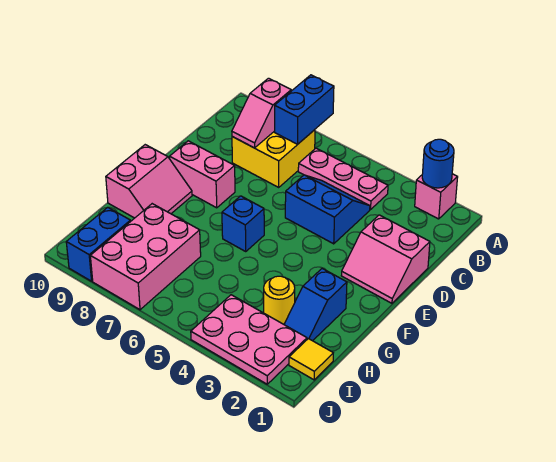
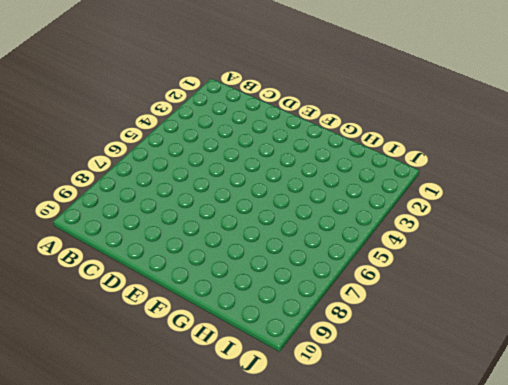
none -> pink brick A2 level 1
none -> pink plate B4:B6 level 1
none -> yellow brick B7:C8 level 1

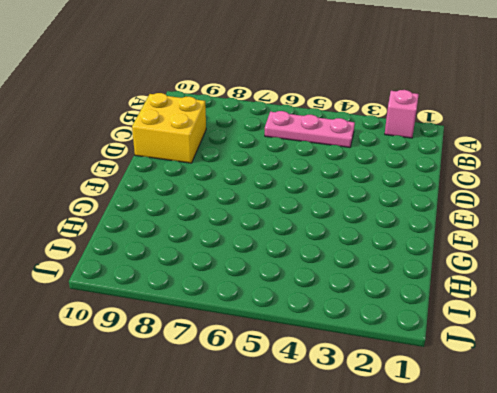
yellow brick C9:D10 level 1 -> yellow brick B7:C8 level 1
none -> blue slope C4:D5 level 1 top D
none -> pink slope D1:E2 level 1 top D
none -> pink brick E8:E9 level 1

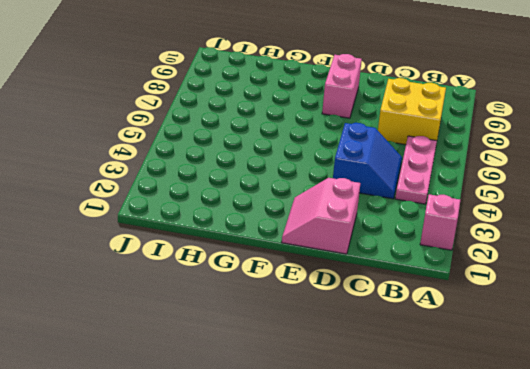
none -> blue brick F6 level 1
none -> pink slope F9:G10 level 1 top 10
none -> blue slope G2:H2 level 1 top G

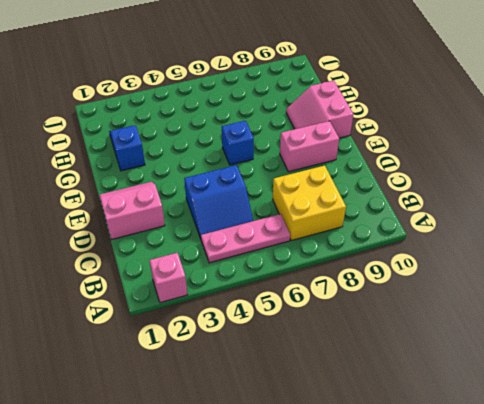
none -> yellow round brick H3 level 1
none -> pink brick H7:J8 level 1
none -> yellow tile I1 level 1

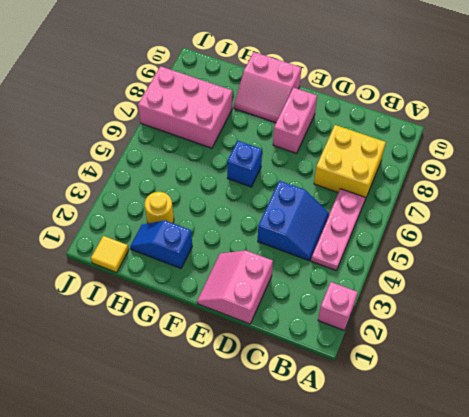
none -> pink plate I2:J4 level 1
none -> blue brick I9:J9 level 1
none -> blue round brick A2 level 2

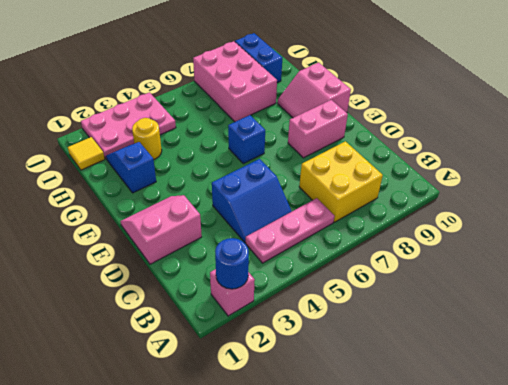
none -> blue brick A7:B7 level 2
none -> pink slope B8:C8 level 2 top B

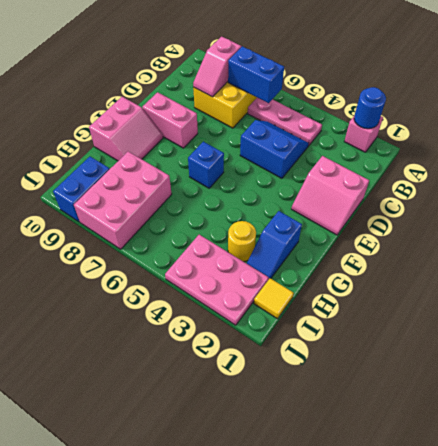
blue brick B6:B7 level 2 -> blue brick A7:B7 level 2

